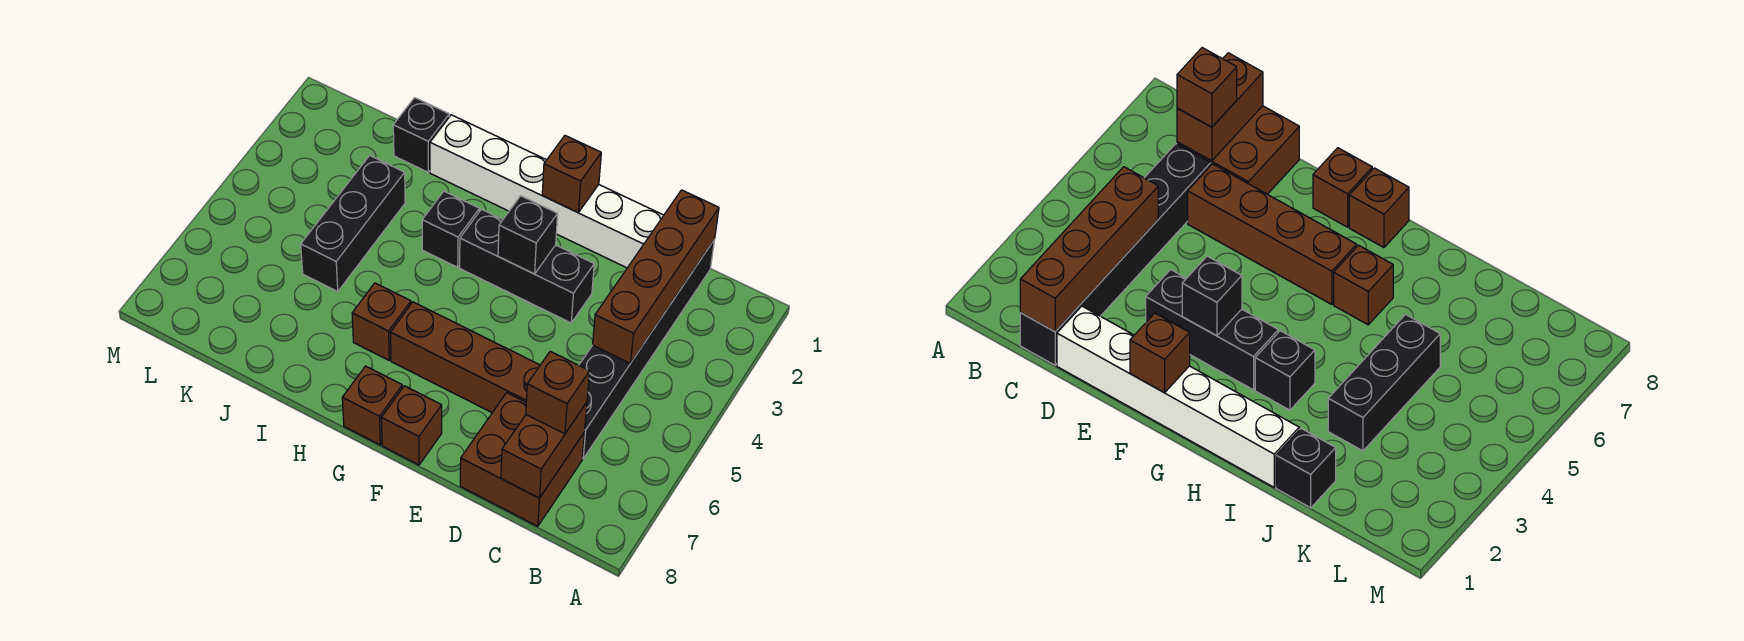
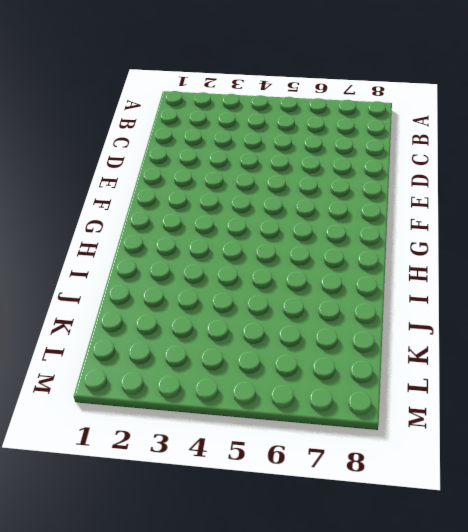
none -> black brick C1:C6 level 1
none -> brown brick C7:D8 level 1
none -> white brick D1:I1 level 1

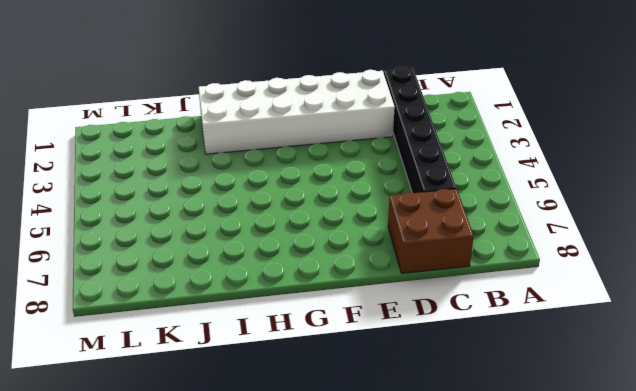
white brick D1:I2 level 1 -> white brick D1:I1 level 1
none -> brown brick D6:G6 level 1
none -> black brick E3:G3 level 1
none -> brown brick F8 level 1

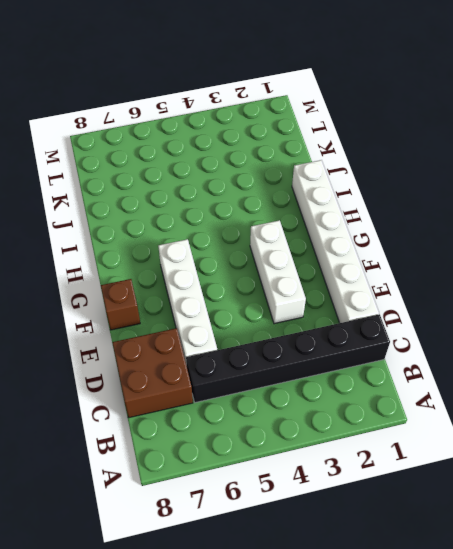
white brick D6:G6 level 1 -> brown brick D6:G6 level 1
white brick E3:G3 level 1 -> black brick E3:G3 level 1
none -> brown brick G8 level 1
none -> black brick H3 level 1
none -> brown brick H6 level 1

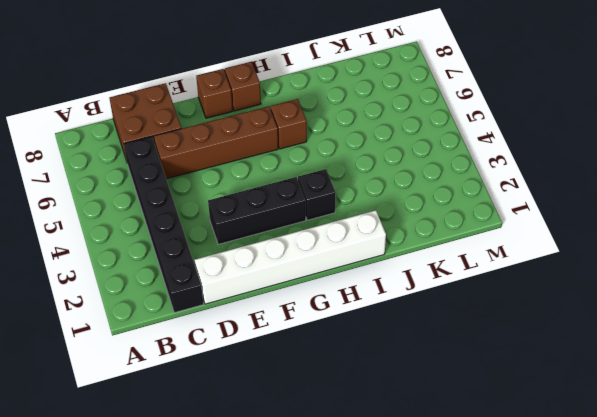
none -> black brick J1 level 1
none -> black brick J3:J5 level 1
none -> brown brick C1:C4 level 2

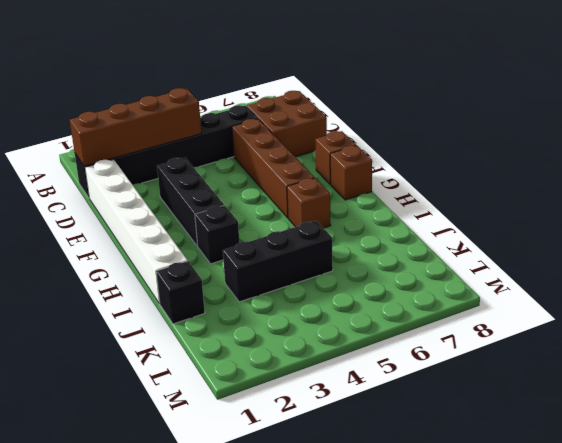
none -> brown brick C7:C8 level 2
none -> brown brick F1 level 2
none -> black brick F3 level 2

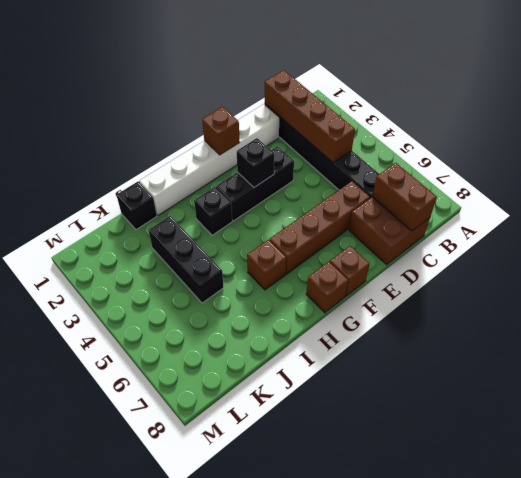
none -> brown brick C7 level 3

